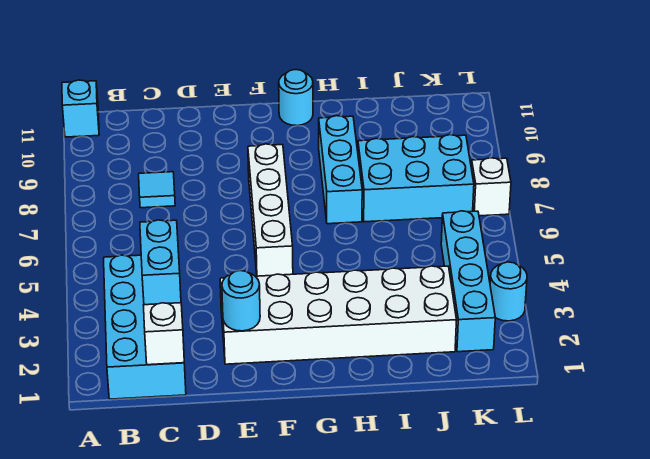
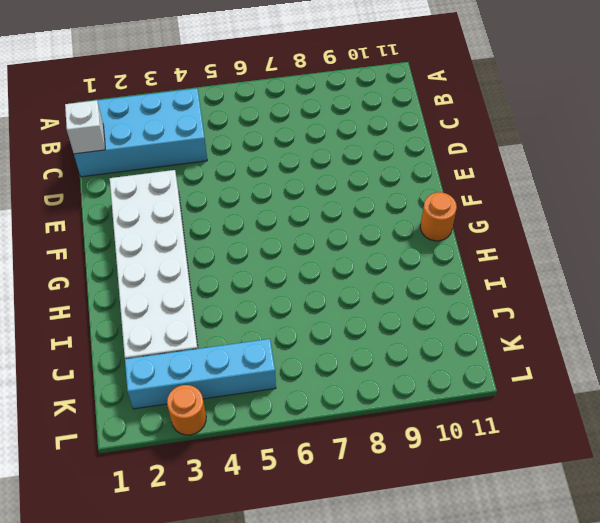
orange round brick G11 level 1 -> cyan round brick G11 level 1
orange round brick L3 level 1 -> cyan round brick L3 level 1
none -> cyan brick A11 level 1
none -> cyan tile C8 level 1
none -> white brick F5:F8 level 1

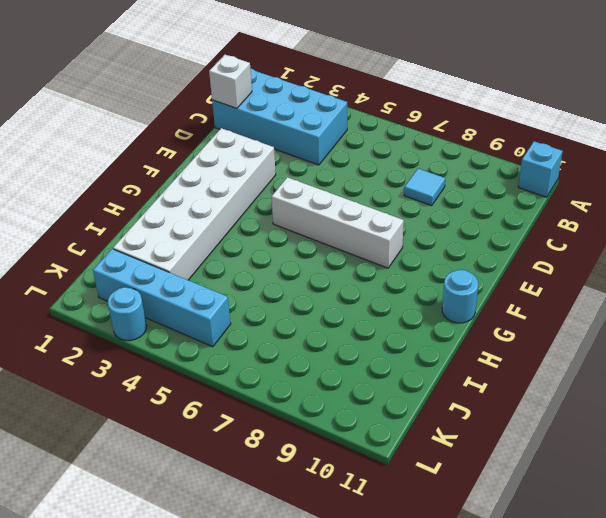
none -> cyan brick H7:H9 level 1
none -> cyan brick I7:K8 level 1
none -> white brick L7 level 1

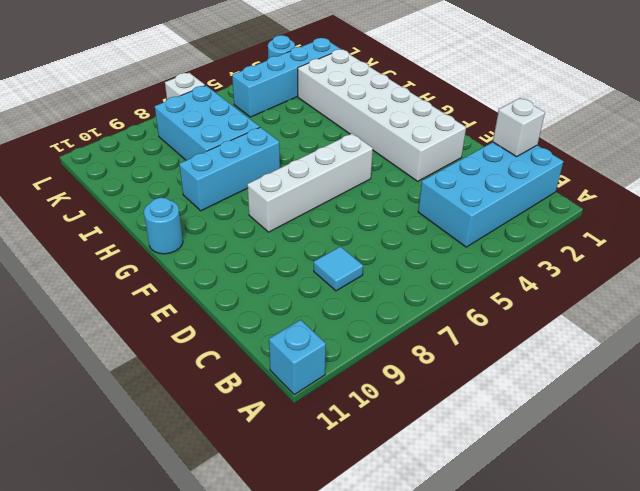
none -> cyan brick C3:C4 level 2
none -> cyan round brick E2 level 2

